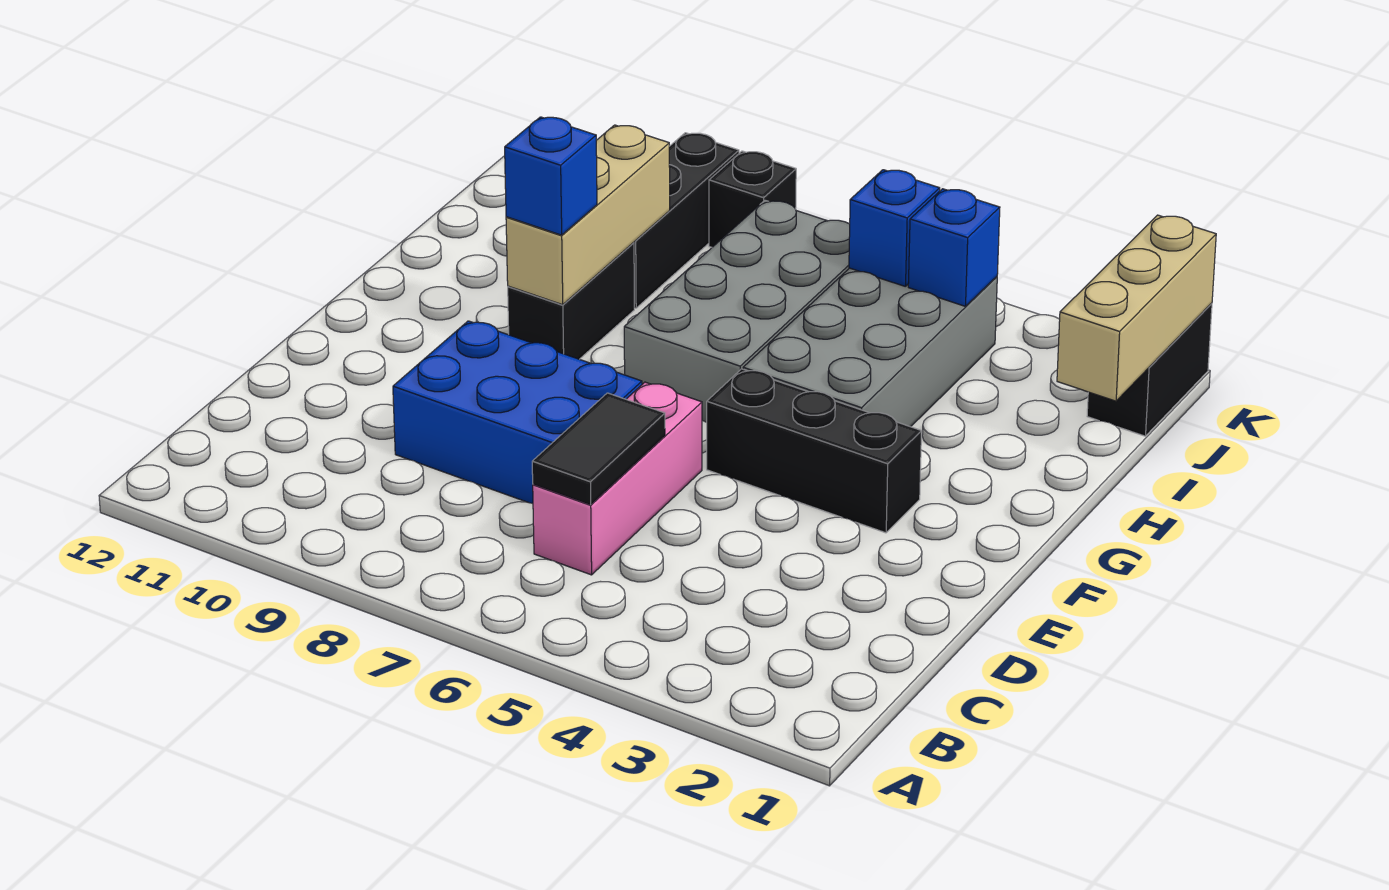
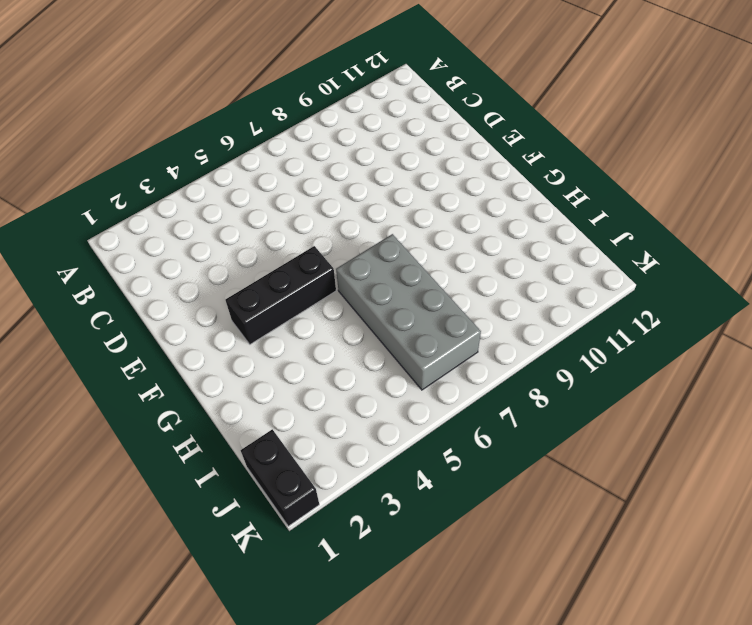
none -> pink brick C6:E6 level 1
none -> blue brick D7:E9 level 1
none -> grey brick G4:J5 level 1

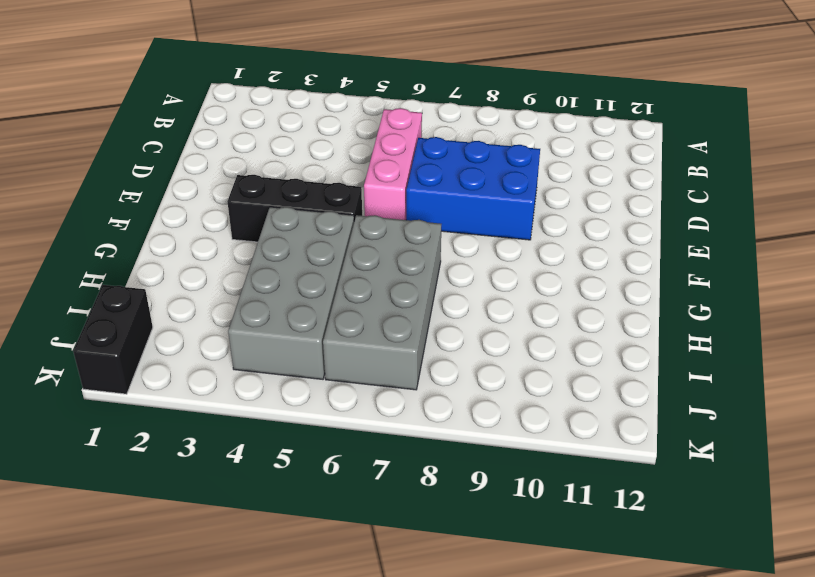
none -> black brick G9:H9 level 1
none -> black brick I9:K9 level 1
none -> black brick K8 level 1

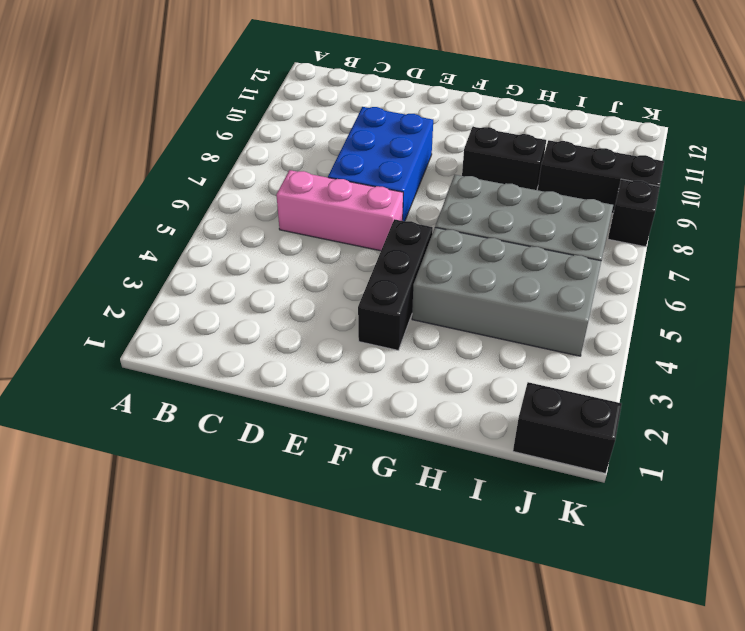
none -> black tile C6:D6 level 2
none -> tan brick G9:I9 level 2
none -> tan brick I1:K1 level 2

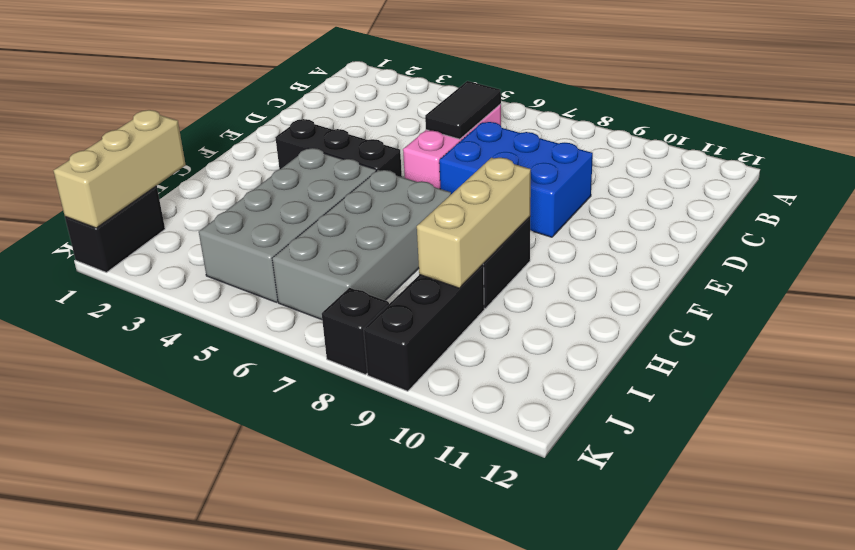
none -> blue brick J4 level 2
none -> blue brick J5 level 2
none -> blue brick G9 level 3

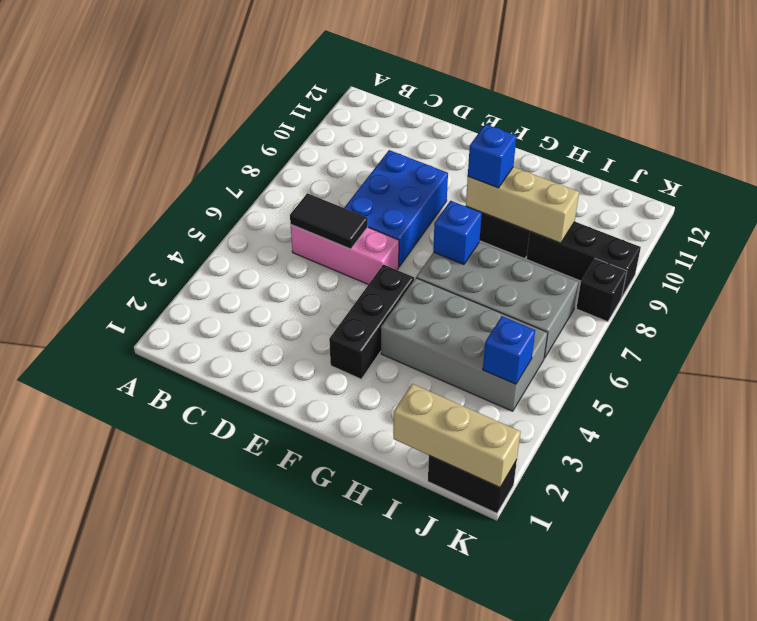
blue brick G7 level 2 -> blue brick J5 level 2

